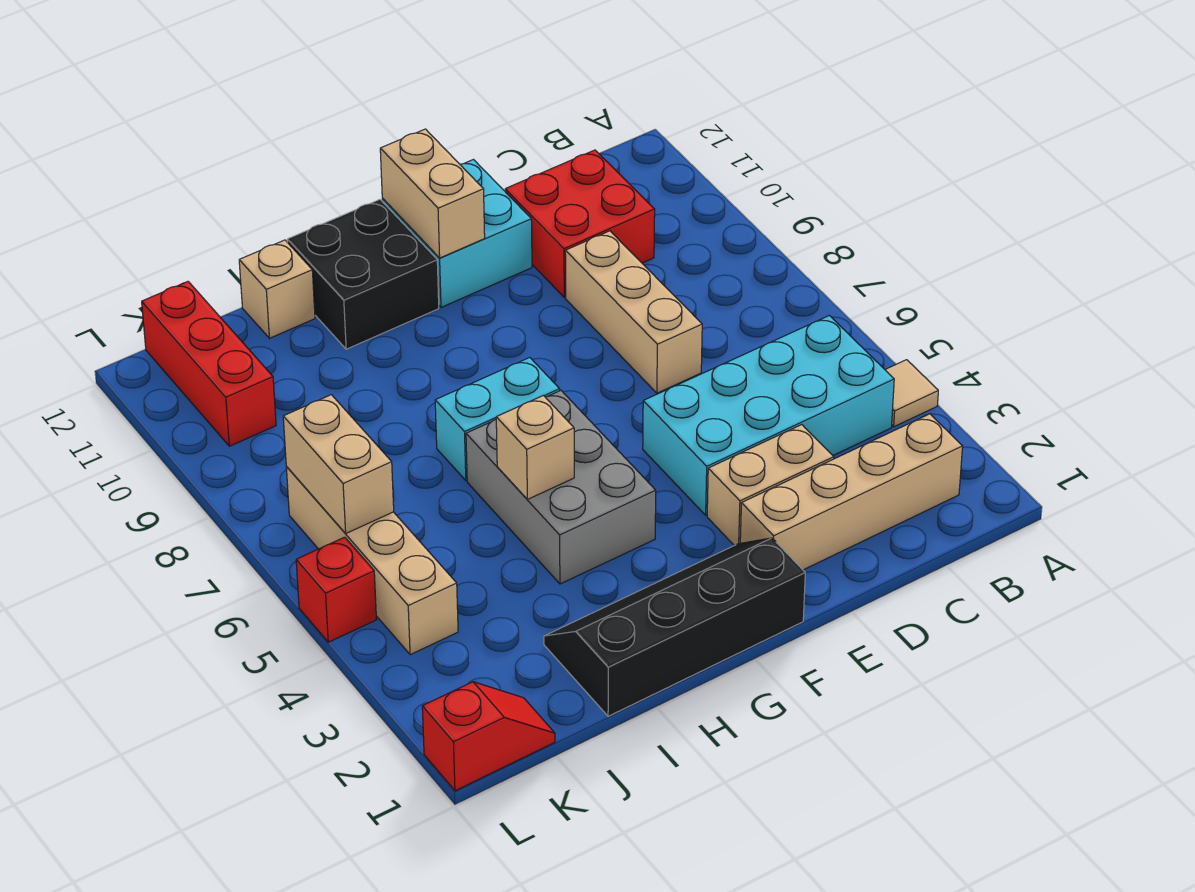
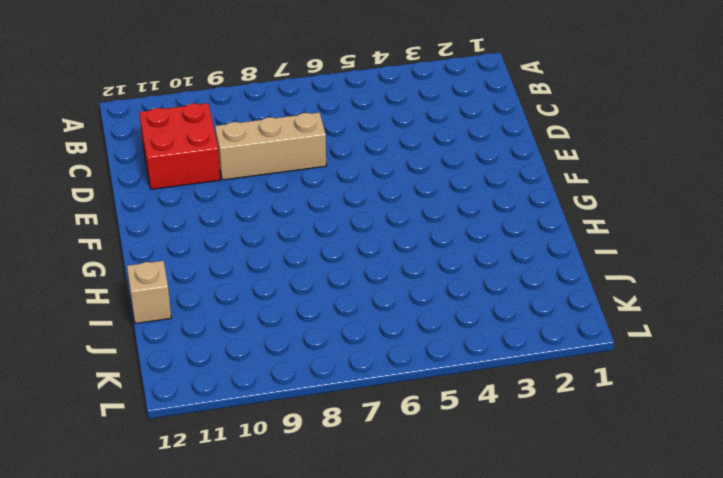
none -> tan tile A4 level 1
none -> tan brick B2:E2 level 1
none -> cyan brick B4:E5 level 1

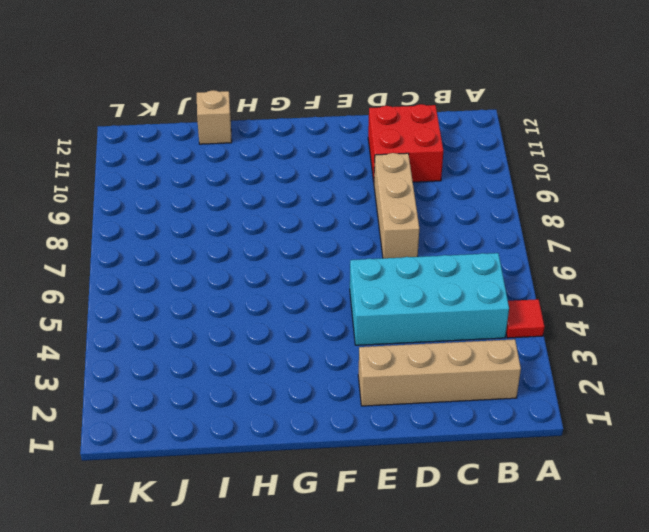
red tile A4 level 1 -> tan tile A4 level 1
none -> tan brick D3:E3 level 1
none -> cyan brick E11:F12 level 1
none -> black slope F1:I2 level 1 top 1

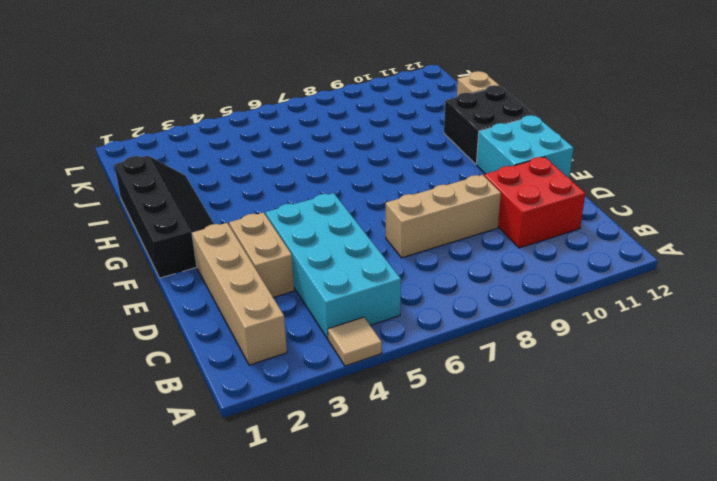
none -> grey brick G4:H6 level 1
none -> cyan brick G7:H7 level 1
none -> red slope K1:L1 level 1 top L

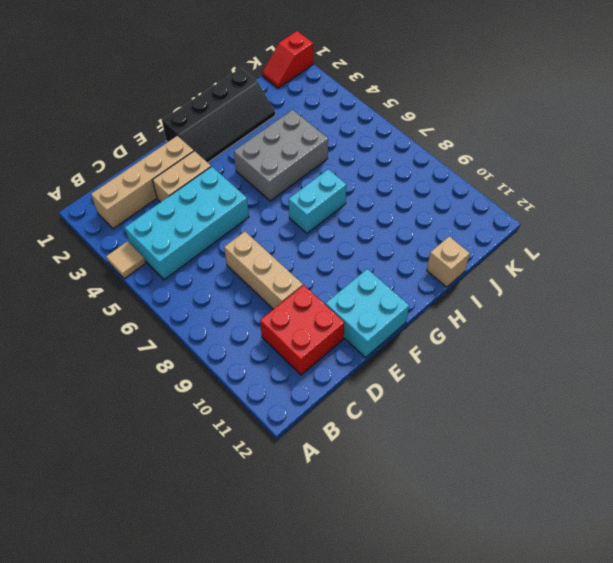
grey brick G4:I5 level 1 -> grey brick G4:H6 level 1
none -> black brick G11:H12 level 1
none -> tan brick K4:K7 level 1
none -> red brick K10:K12 level 1

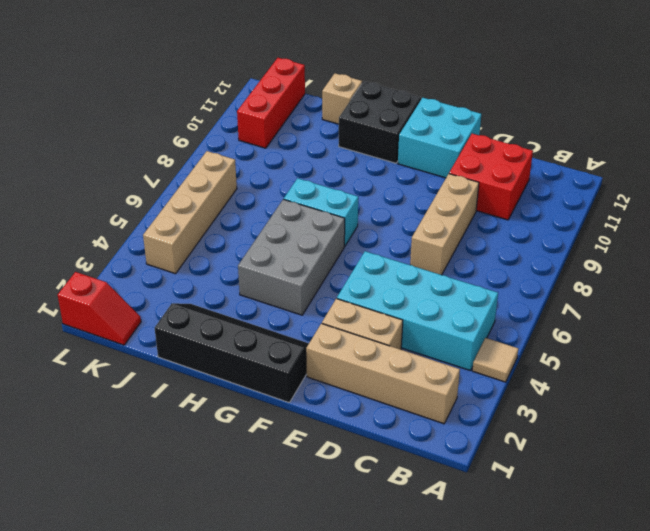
none -> red brick L5 level 1
none -> tan brick F11:F12 level 2
none -> tan brick H5 level 2

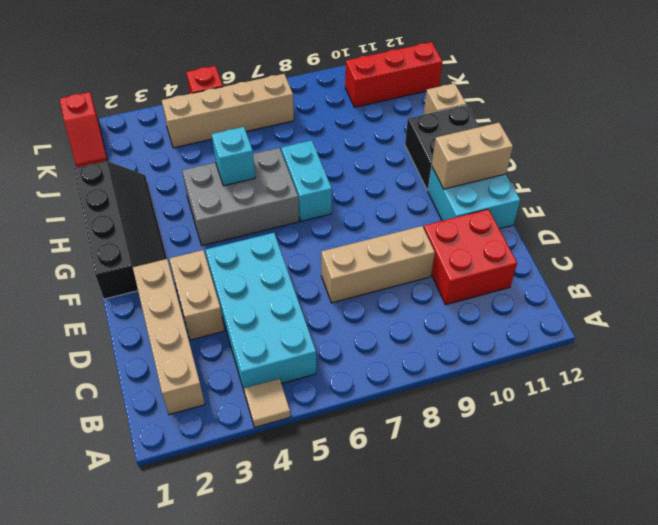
cyan brick H5 level 2 -> tan brick H5 level 2
none -> tan brick K6:K7 level 2

